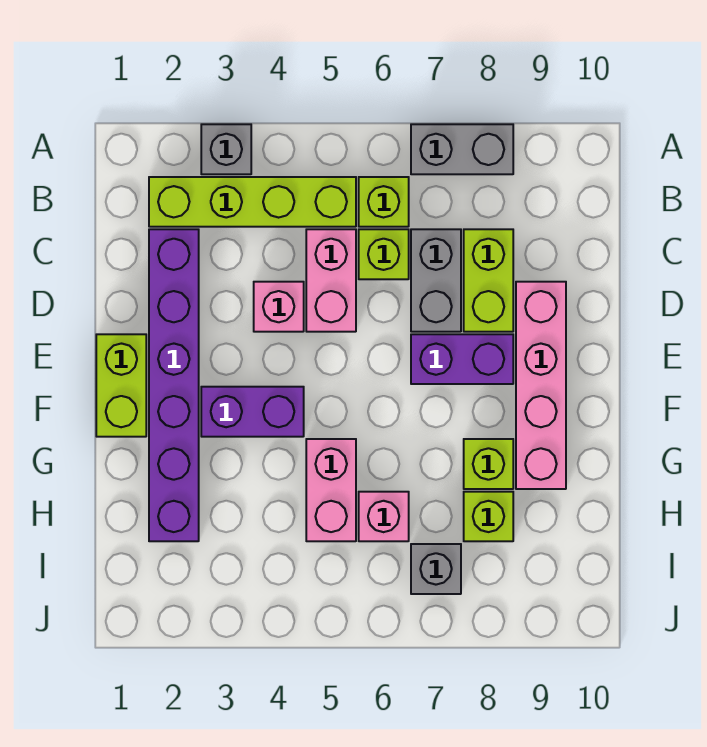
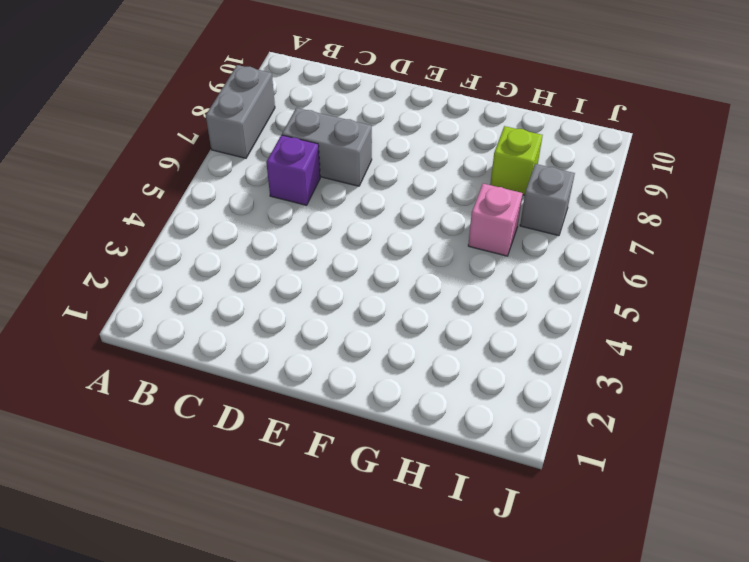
purple brick C6 level 1 -> lime brick C6 level 1
none -> grey brick A3 level 1
none -> lime brick B2:B5 level 1
none -> lime brick B6 level 1

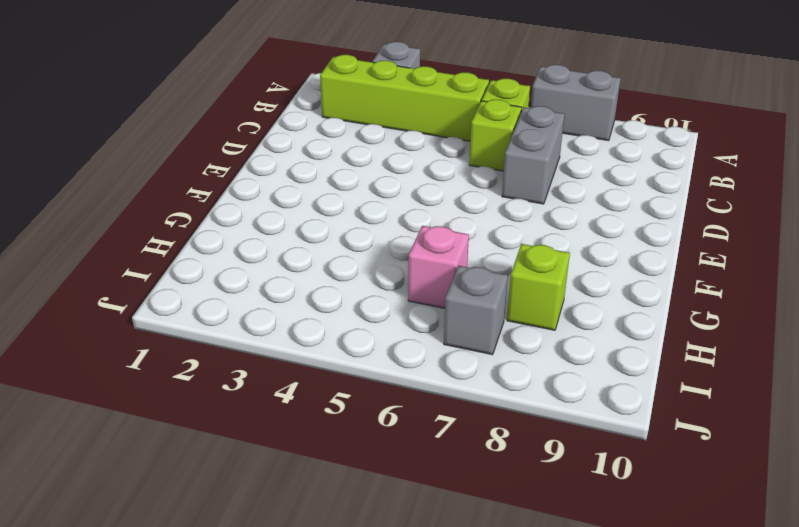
none -> purple brick C2:H2 level 1
none -> pink brick C5:D5 level 1
none -> lime brick C8:D8 level 1

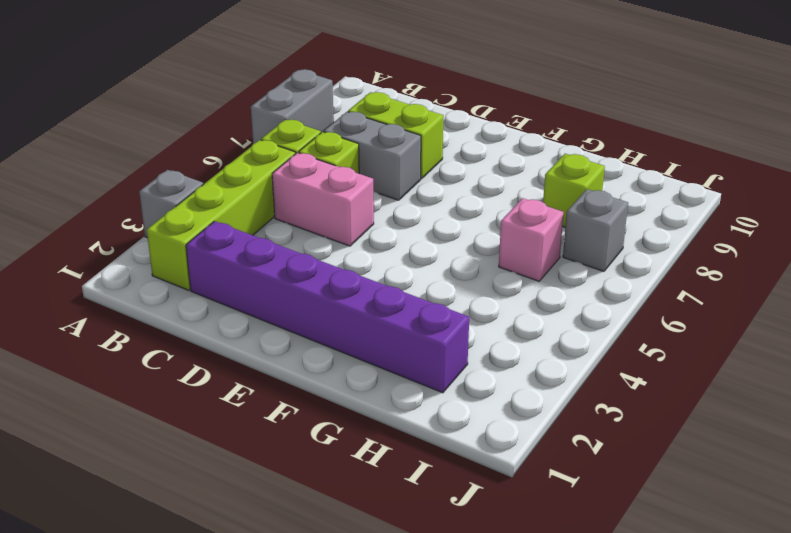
none -> pink brick D4 level 1
none -> pink brick D9:G9 level 1
none -> lime brick E1:F1 level 1

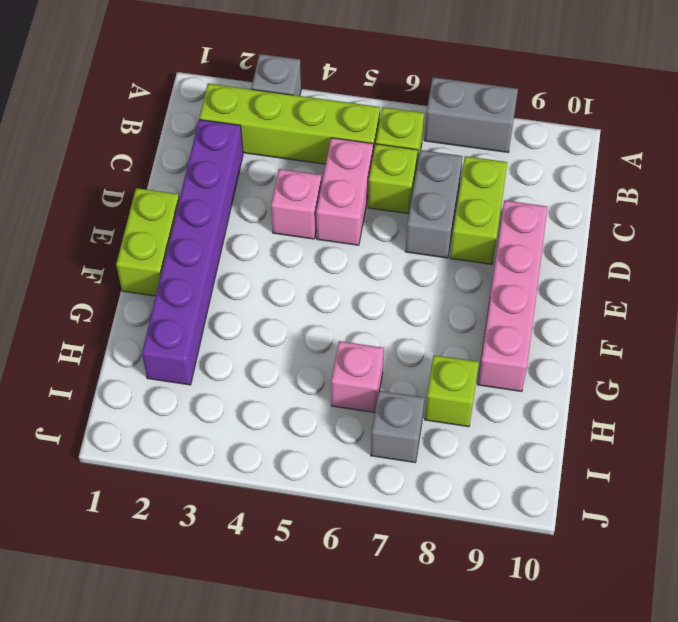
none -> purple brick E7:E8 level 1
none -> purple brick F3:F4 level 1
none -> pink brick G5:H5 level 1

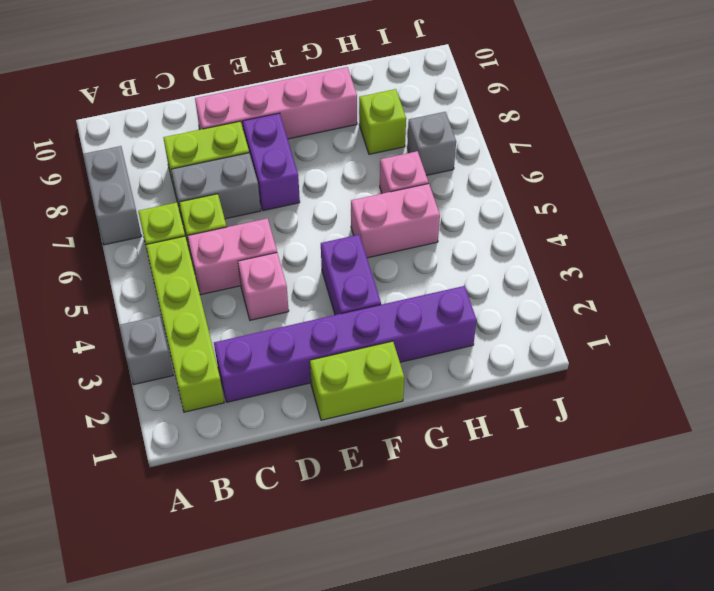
none -> lime brick G8 level 1

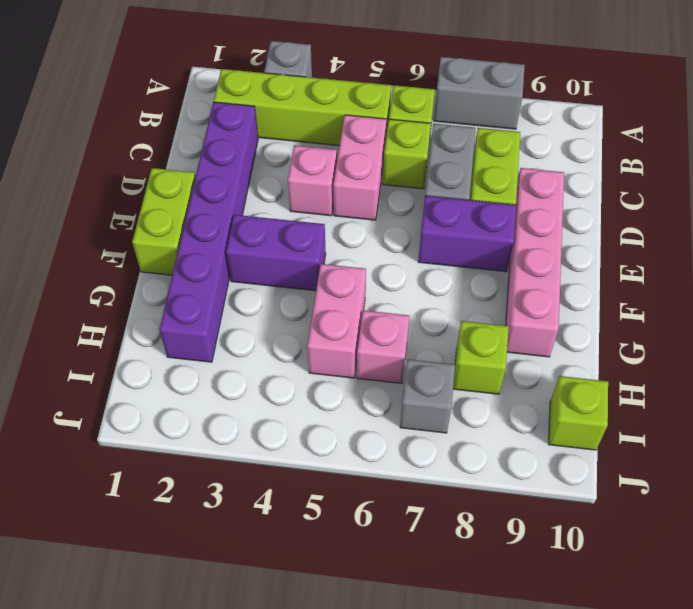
lime brick I10 level 1 -> lime brick G8 level 1

